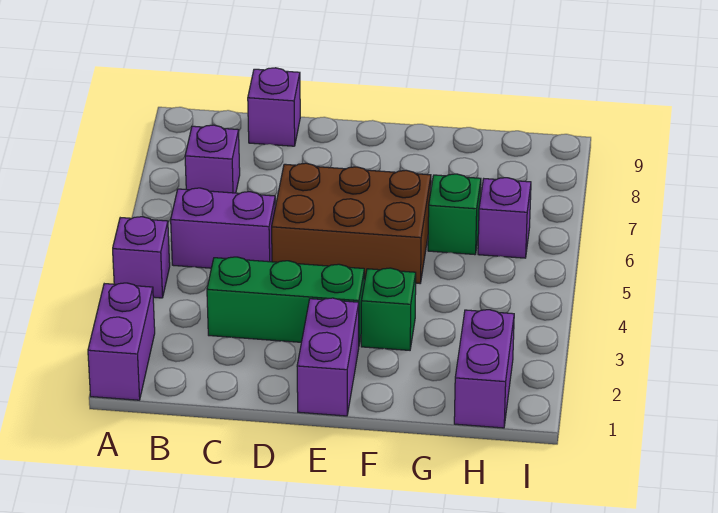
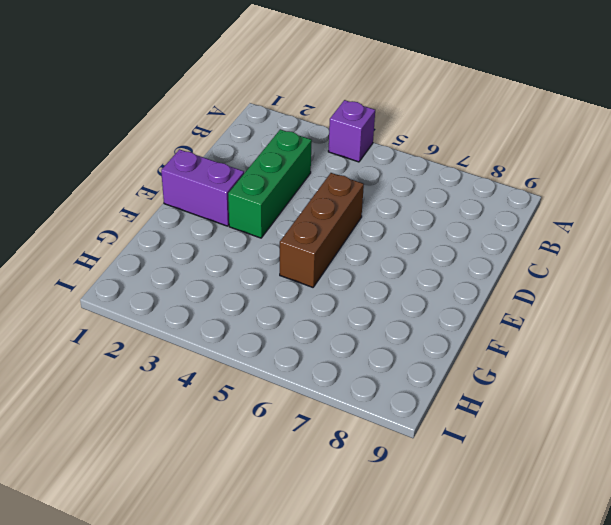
brown brick D5:F5 level 1 -> brown brick D5:F6 level 1
none -> purple brick A1:A2 level 1
none -> purple brick B5:C5 level 1
none -> purple brick B7 level 1

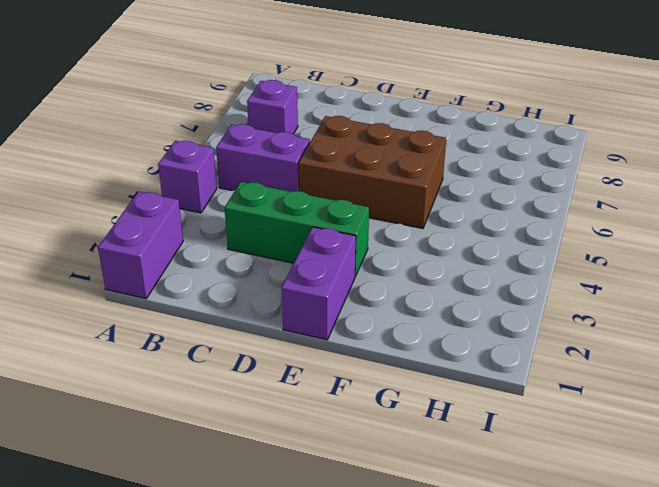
none -> purple brick C9 level 1
none -> green brick F3 level 1
none -> green brick G6 level 1

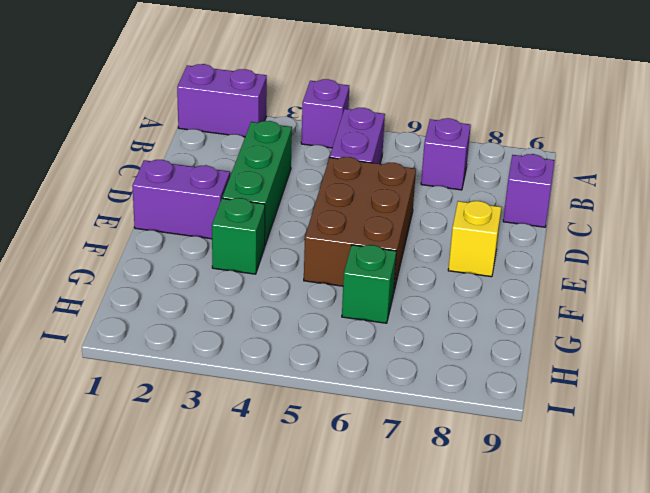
yellow brick E8 level 1 -> none
none -> purple brick H1:H2 level 1
none -> purple brick H6 level 1

